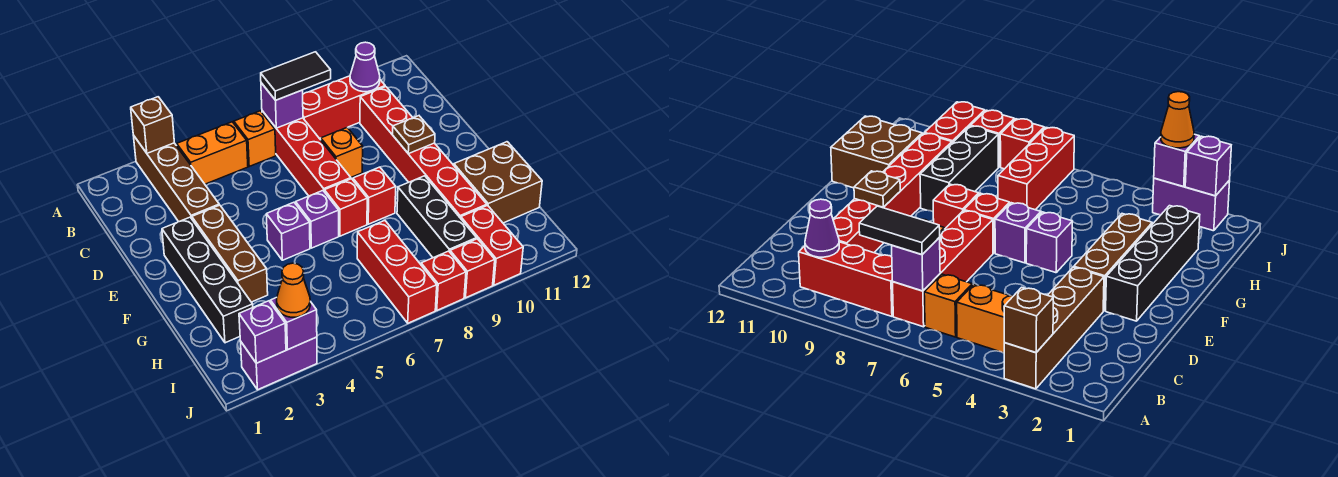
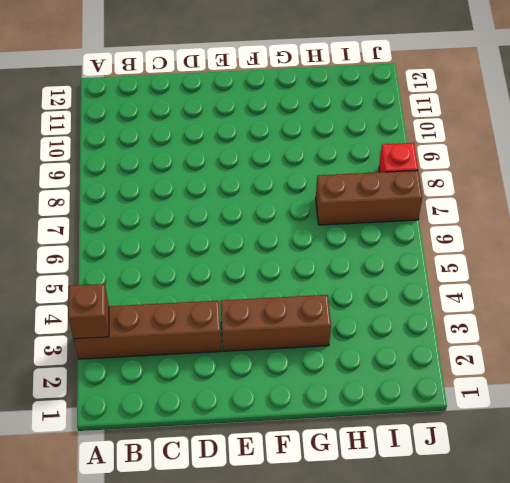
brown brick H7:J7 level 1 -> red brick H7:J7 level 1
none -> orange brick B4:B5 level 1
none -> orange brick B6 level 1
none -> red brick B7:E7 level 1

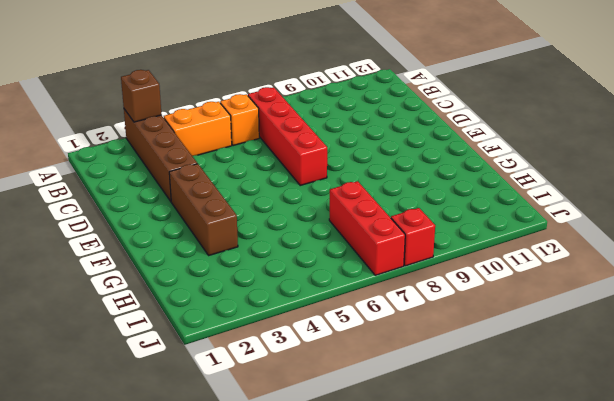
none -> red brick B8:B10 level 1
none -> red brick C10:H10 level 1
none -> orange brick D8 level 1

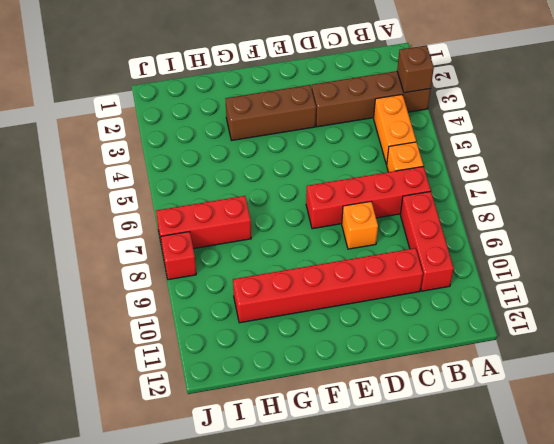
none -> black brick E2:H2 level 1
none -> purple brick F5 level 1
none -> purple brick F6 level 1

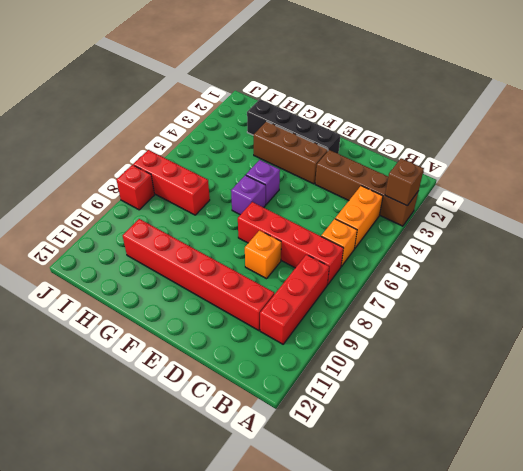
none -> red brick F7 level 1
none -> red brick F8 level 1
none -> black brick G9:I9 level 1

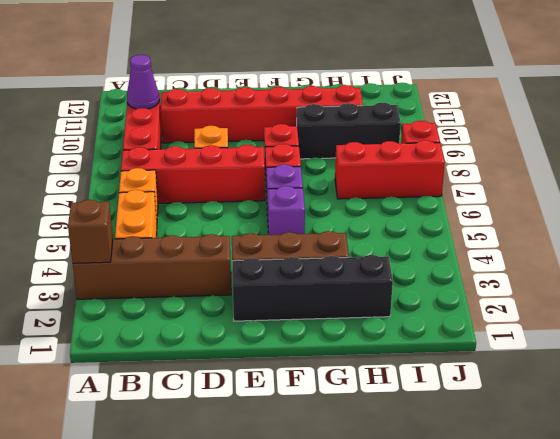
none -> brown brick G11:H12 level 1
none -> red brick I10:J10 level 1
none -> purple brick J2:J3 level 1

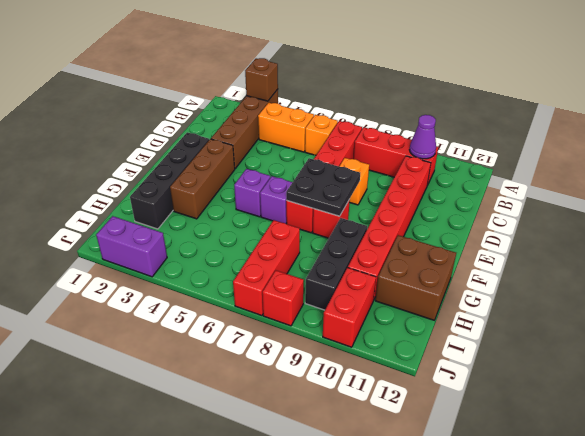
black plate E7:F8 level 2 -> none
none -> red brick J9 level 1
none -> purple brick B7 level 2
none -> brown plate E10 level 2

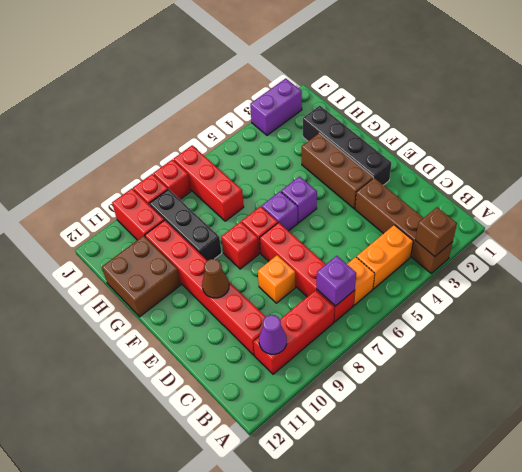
brown cone E10 level 2 -> brown plate E10 level 2
none -> purple brick J2 level 2
none -> purple brick J3 level 2
none -> black tile B7:B8 level 3

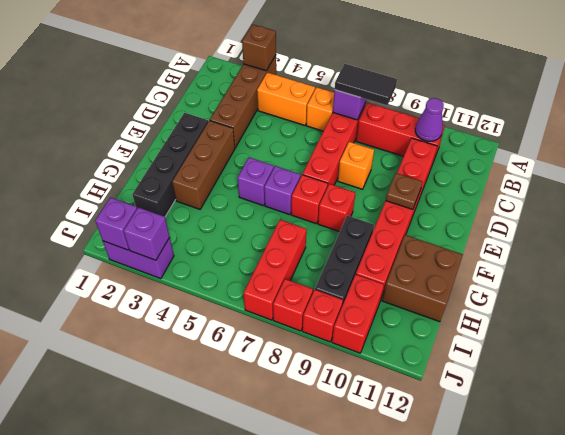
none -> orange cone J3 level 3

